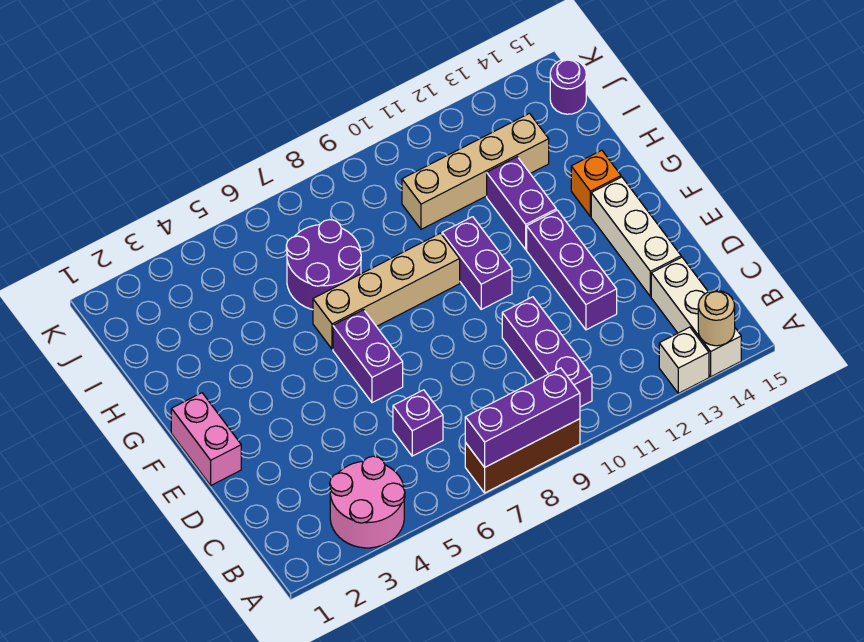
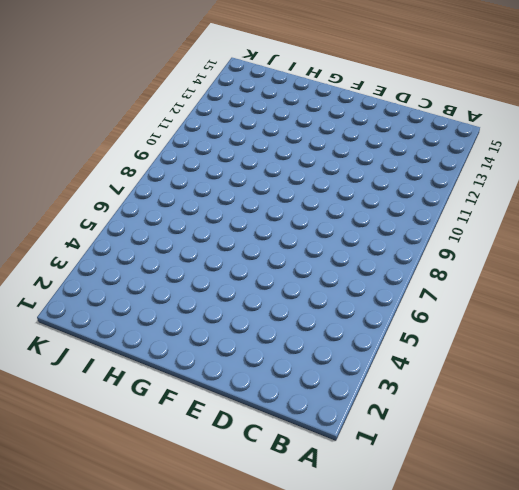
none -> pink round brick A3:B4 level 1
none -> brown brick A7:A9 level 1
none -> white brick A13 level 1

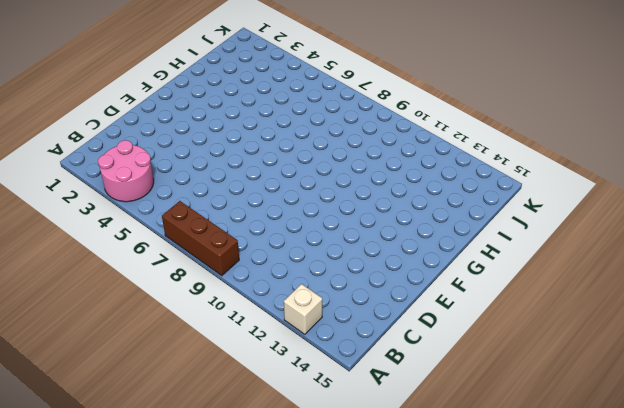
none -> white brick A14:C14 level 1
none -> purple brick B10:D10 level 1
none -> purple brick C6 level 1

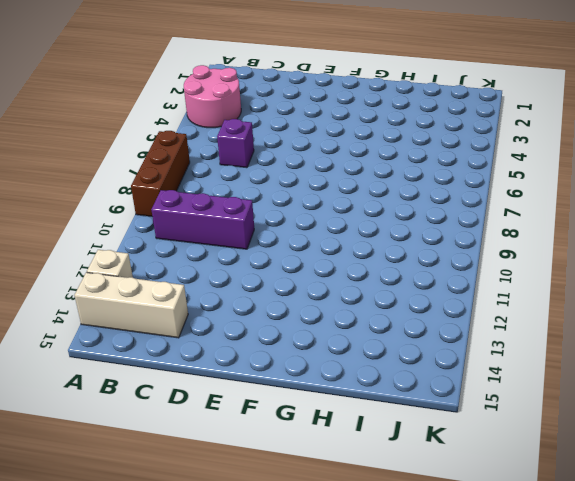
none -> purple brick D12:F12 level 1
none -> white brick D14:F14 level 1
none -> pink brick E1:F1 level 1

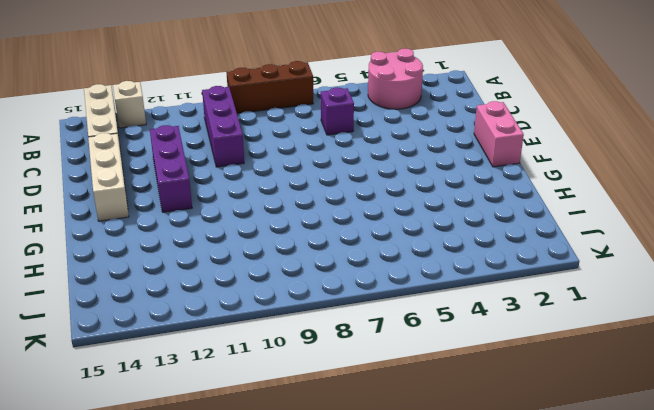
none -> purple brick E6:F6 level 1
none -> purple brick F10:G10 level 1
none -> tan brick G6:G9 level 1

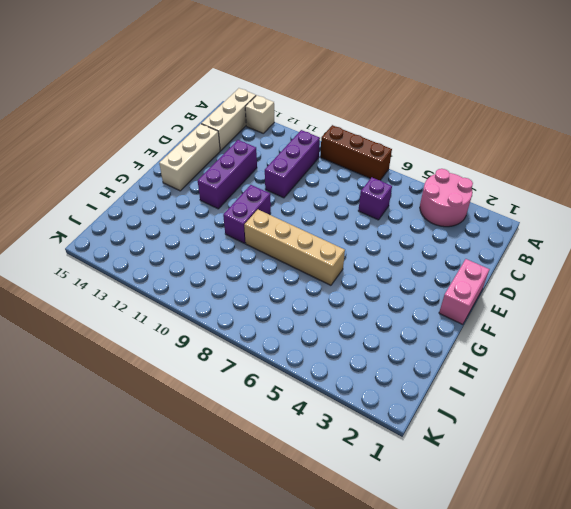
none -> purple brick E6:F6 level 1
none -> purple brick G12:H12 level 1
none -> orange brick G14 level 1

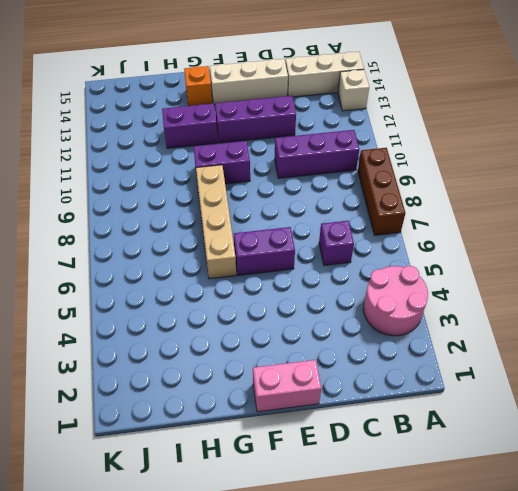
none -> purple round brick H6:I7 level 1
none -> tan brick I10:I13 level 1
none -> purple round brick J15 level 1

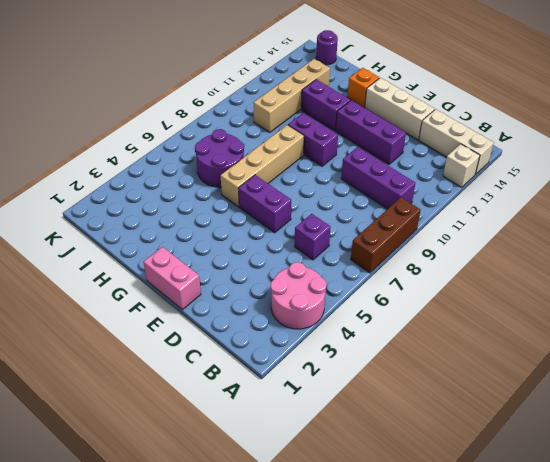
none -> purple brick A7:A9 level 2
none -> tan round brick A14 level 2

